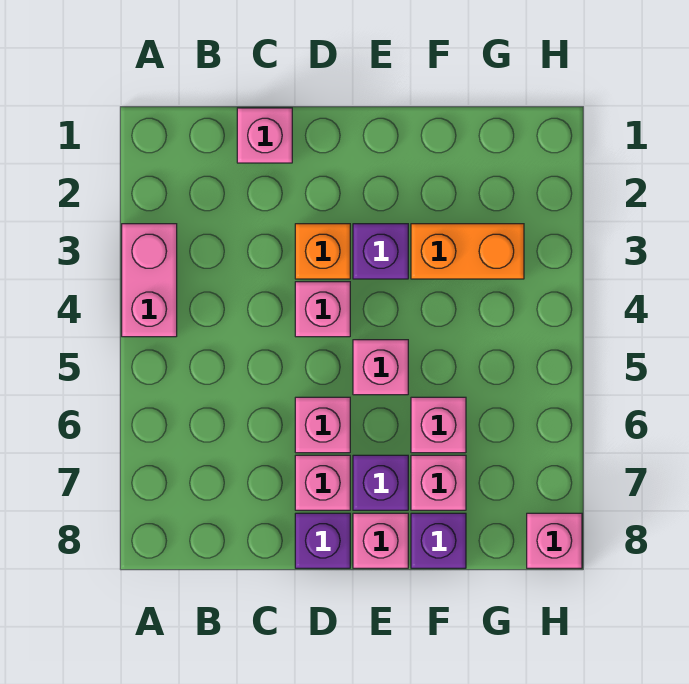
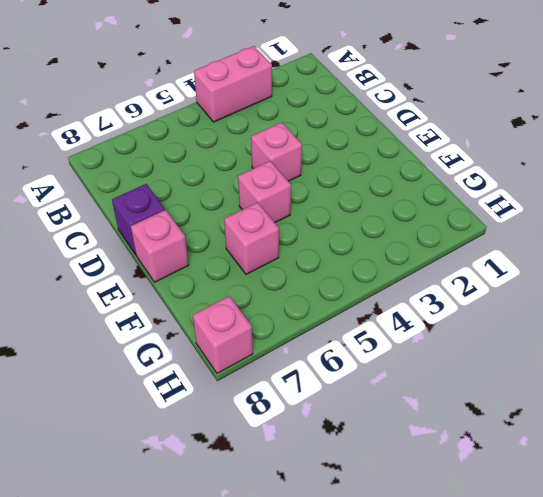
none -> pink brick C1 level 1
none -> orange brick D3 level 1
none -> pink brick D6 level 1

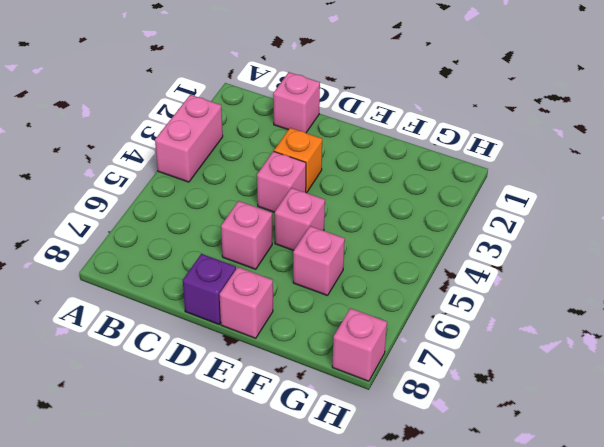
none -> pink brick D7 level 1
none -> purple brick E3 level 1
none -> purple brick E7 level 1

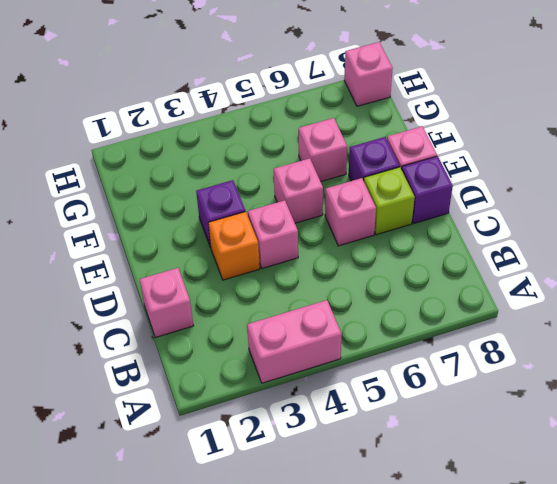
lime brick D7 level 1 -> pink brick D7 level 1
none -> orange brick F3:G3 level 1
none -> pink brick F7 level 1
none -> purple brick F8 level 1

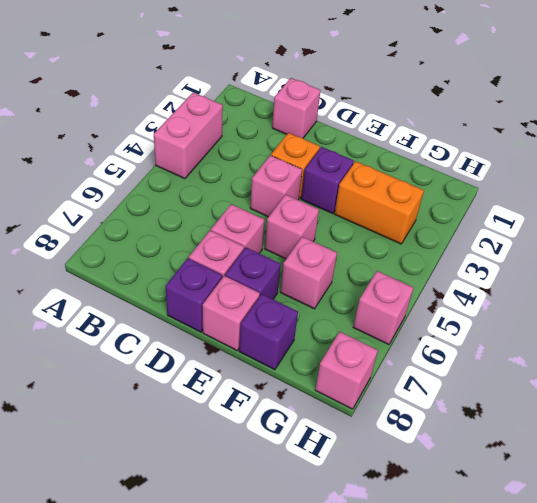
pink brick H6 level 1 -> pink brick F7 level 1

